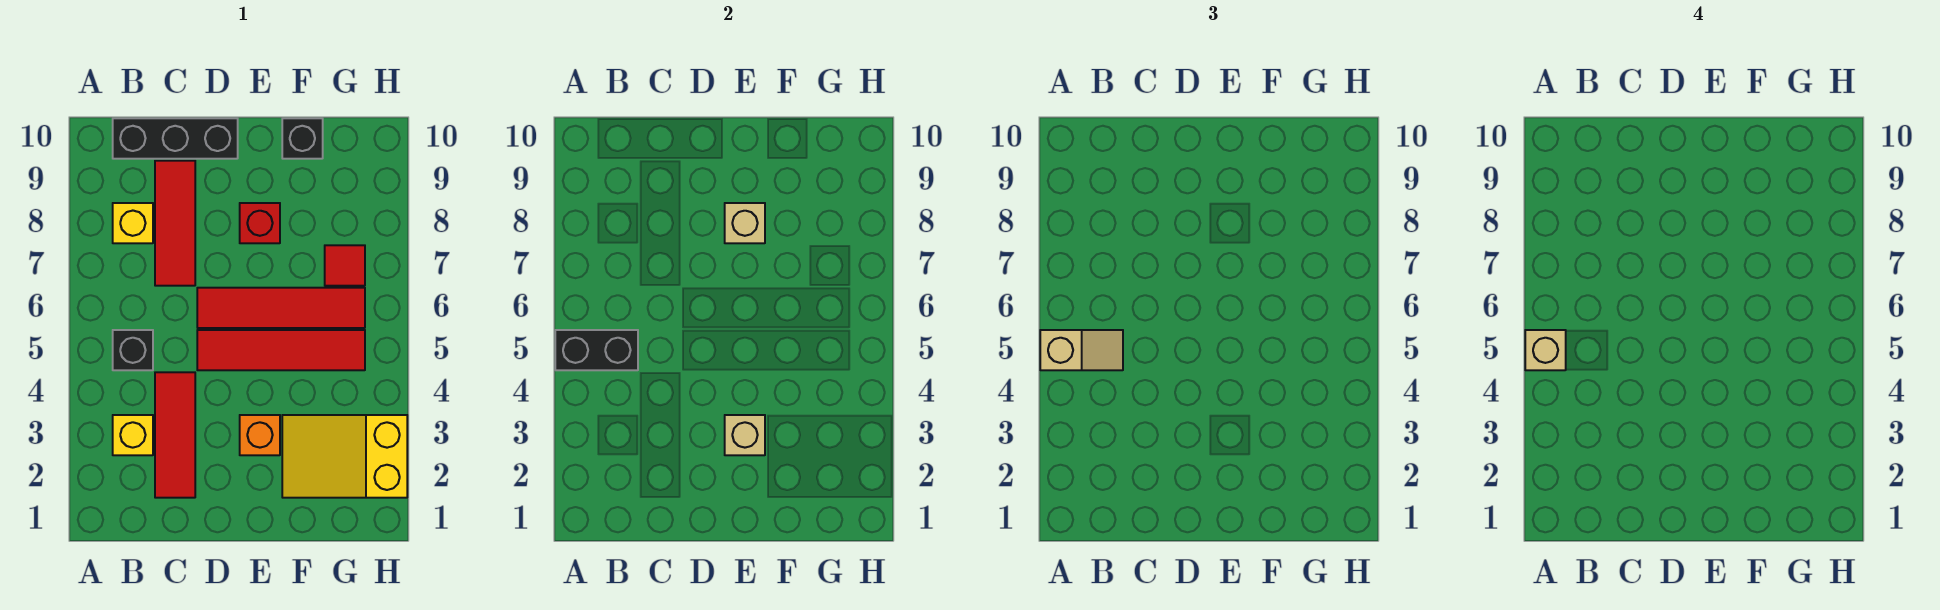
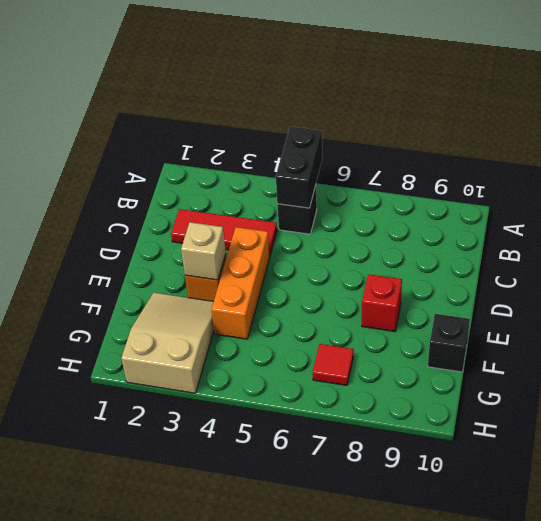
orange brick D4:F4 level 1 -> none
tan slope F2:H3 level 1 top H -> yellow slope F2:H3 level 1 top H
none -> yellow brick B3 level 1
none -> yellow brick B8 level 1
none -> black brick B10:D10 level 1

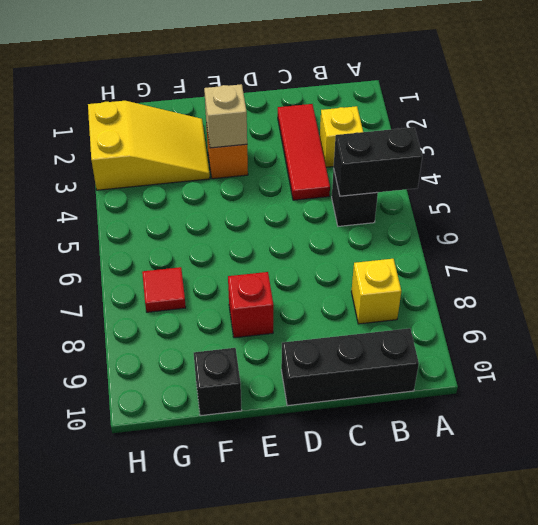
none -> red tile C7:C9 level 1
none -> red tile D5:G5 level 1
none -> red tile D6:G6 level 1

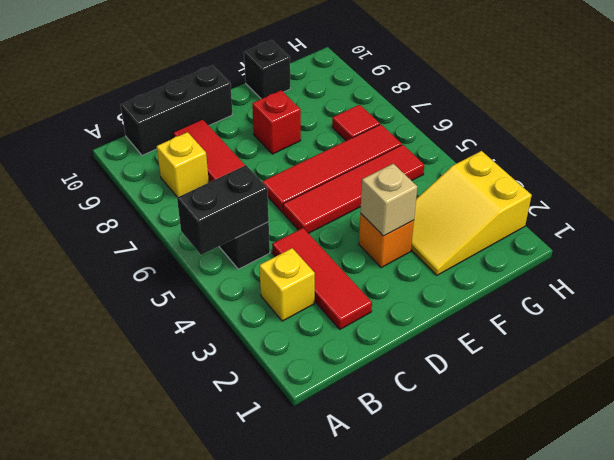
none -> tan brick E8 level 2
none -> tan slope A5:B5 level 3 top A
none -> tan brick A5 level 4

